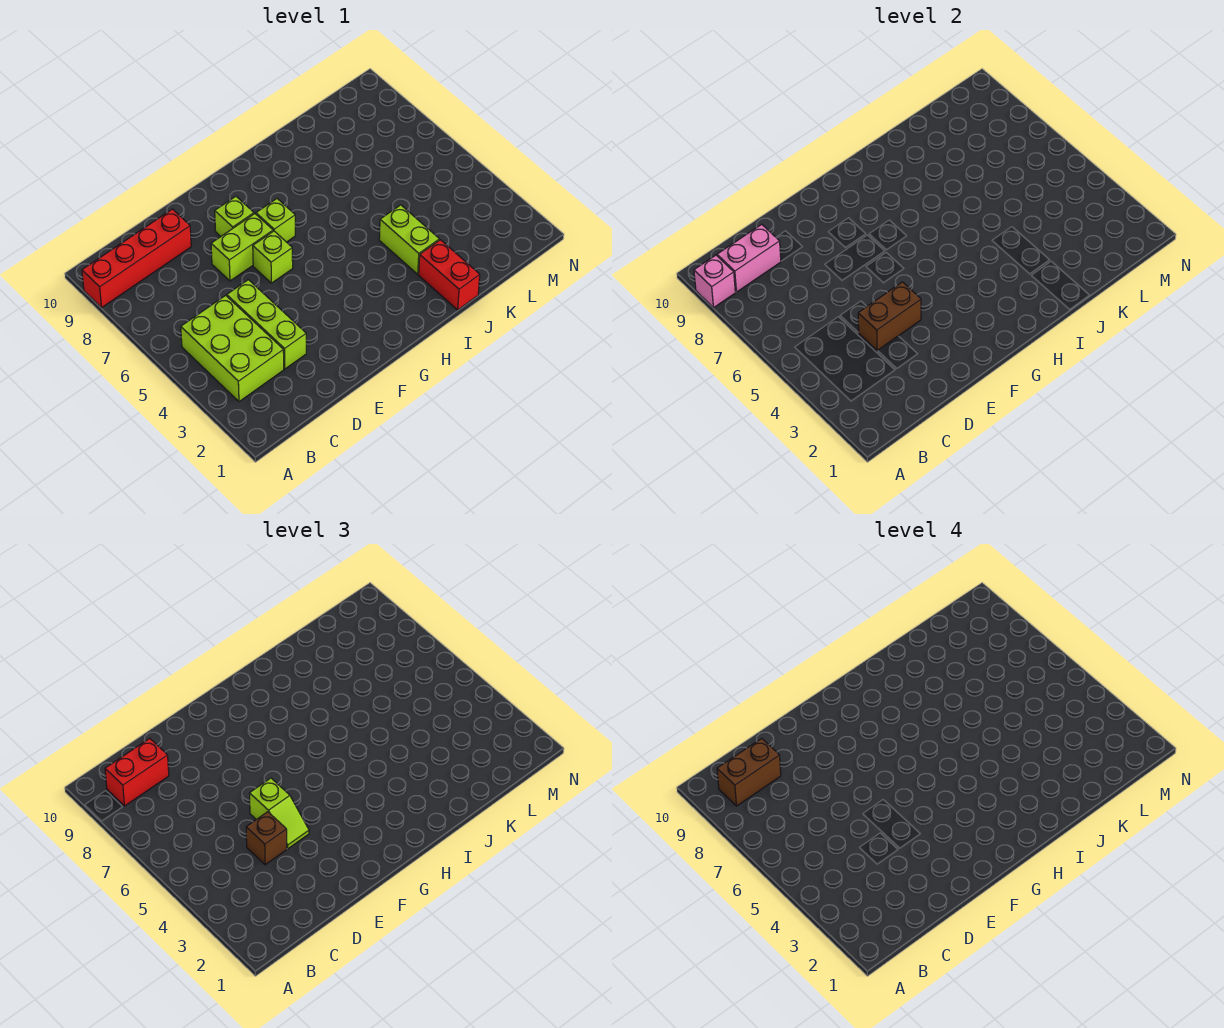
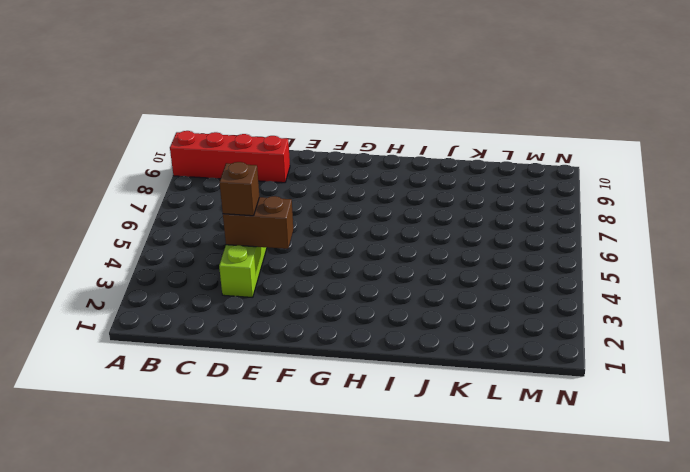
none -> lime brick B3:C5 level 1
none -> lime brick E7:F7 level 1
none -> lime brick F6 level 1

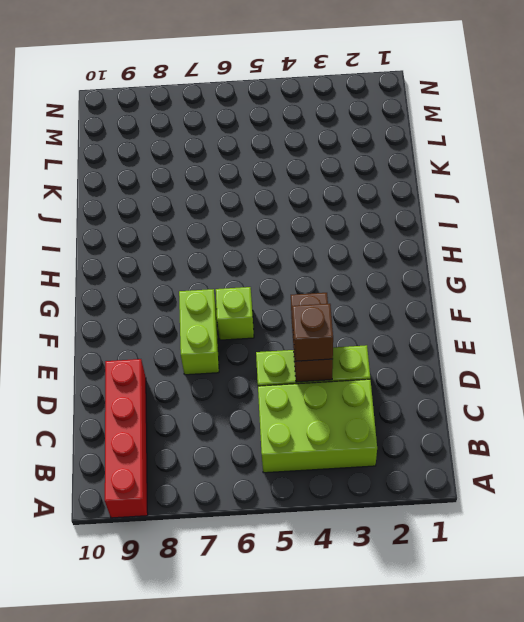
none -> lime brick F8 level 1
none -> lime brick G7 level 1
none -> red brick J1:J2 level 1

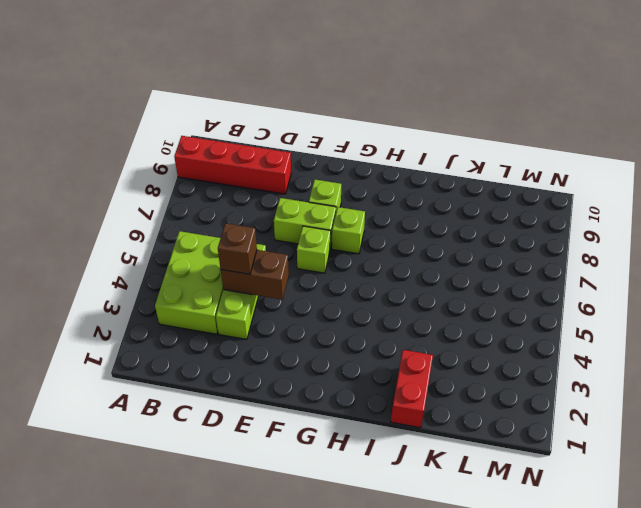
none -> lime brick J3:J4 level 1
none -> pink brick A9 level 2
none -> pink brick B9:C9 level 2

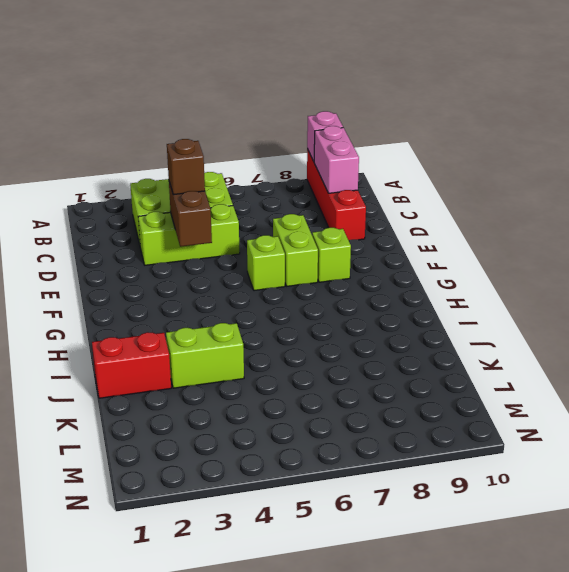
none -> lime brick G7 level 1
none -> red brick B9:C9 level 3
none -> lime slope E4:E5 level 3 top 5

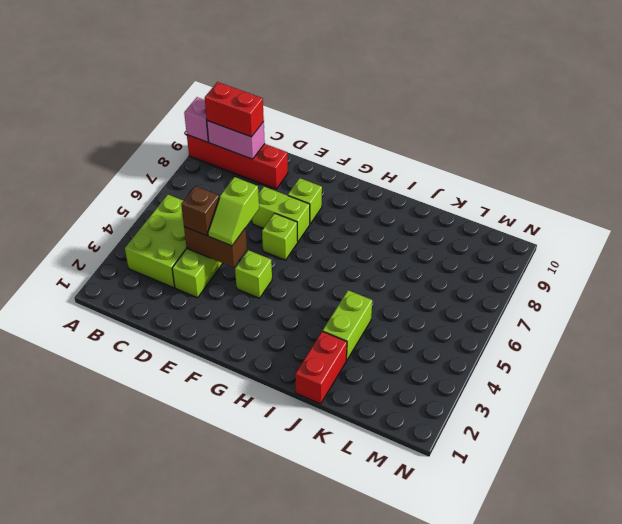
lime brick F4 level 1 -> lime brick G7 level 1
none -> brown brick B9:C9 level 4

